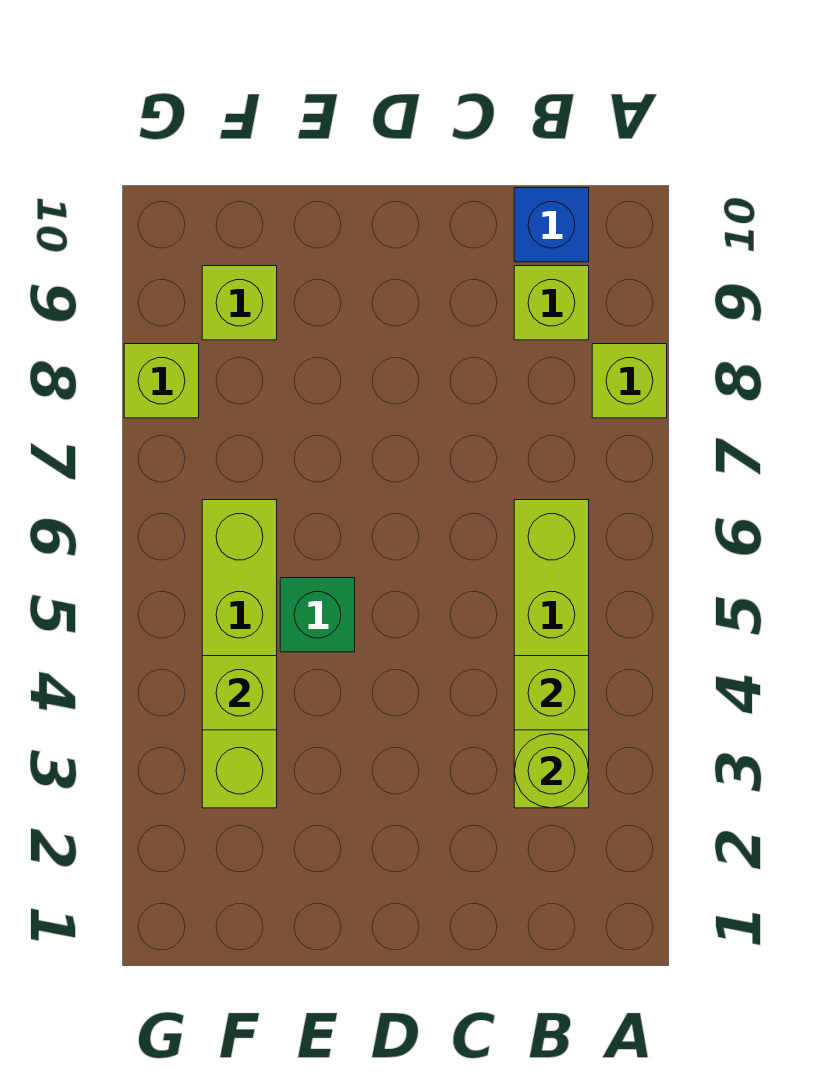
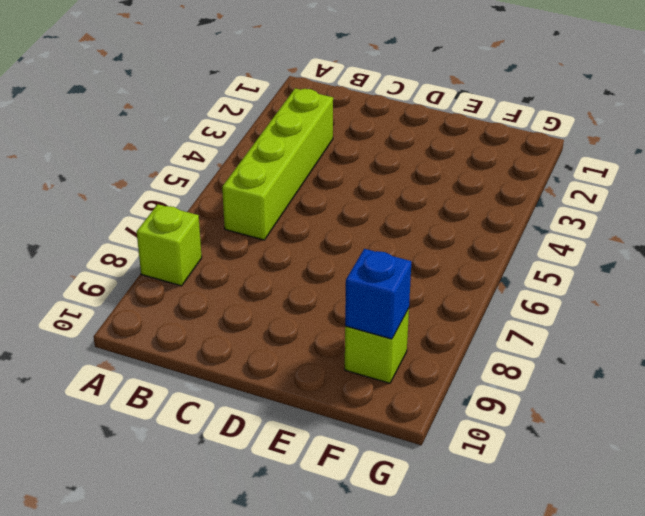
blue brick F9 level 2 -> blue brick B10 level 1
none -> lime brick B9 level 1
none -> green brick E5 level 1

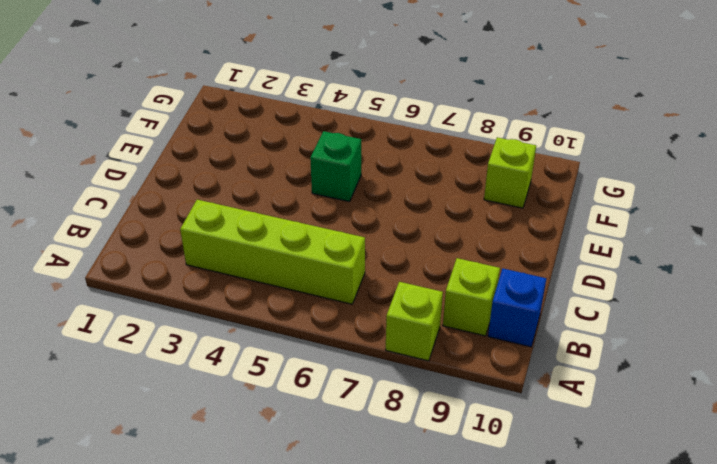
none -> lime brick F3:F6 level 1
none -> lime brick G8 level 1

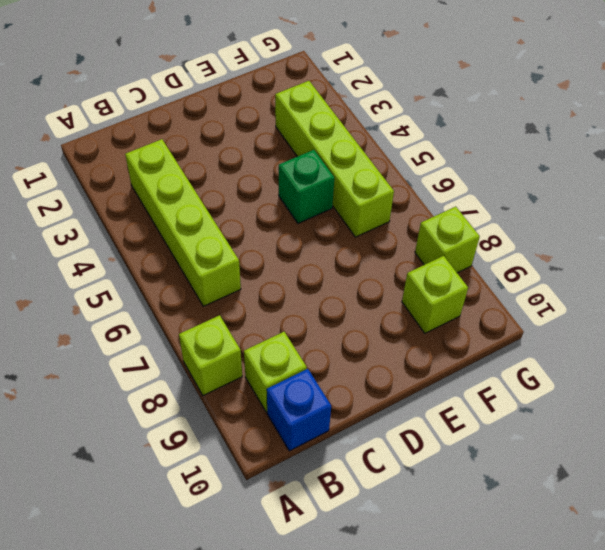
none -> lime round brick B3 level 2
none -> lime brick B4 level 2

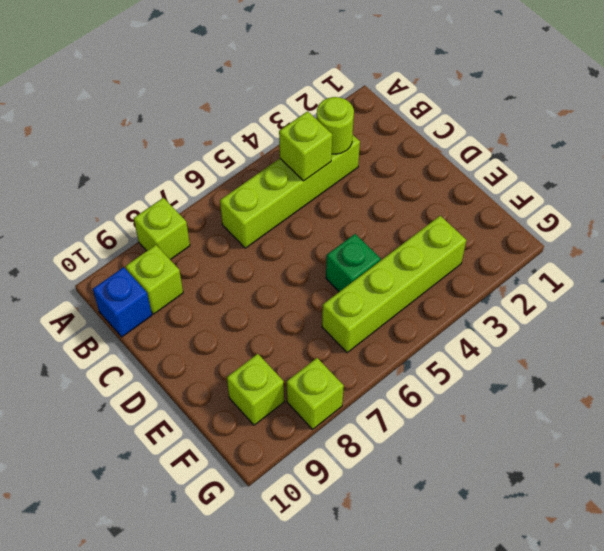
none -> lime brick F4 level 2

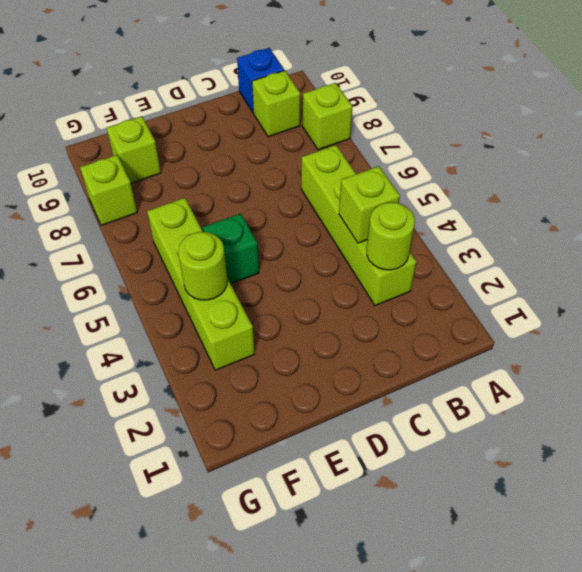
lime round brick F4 level 2 -> lime brick F4 level 2

